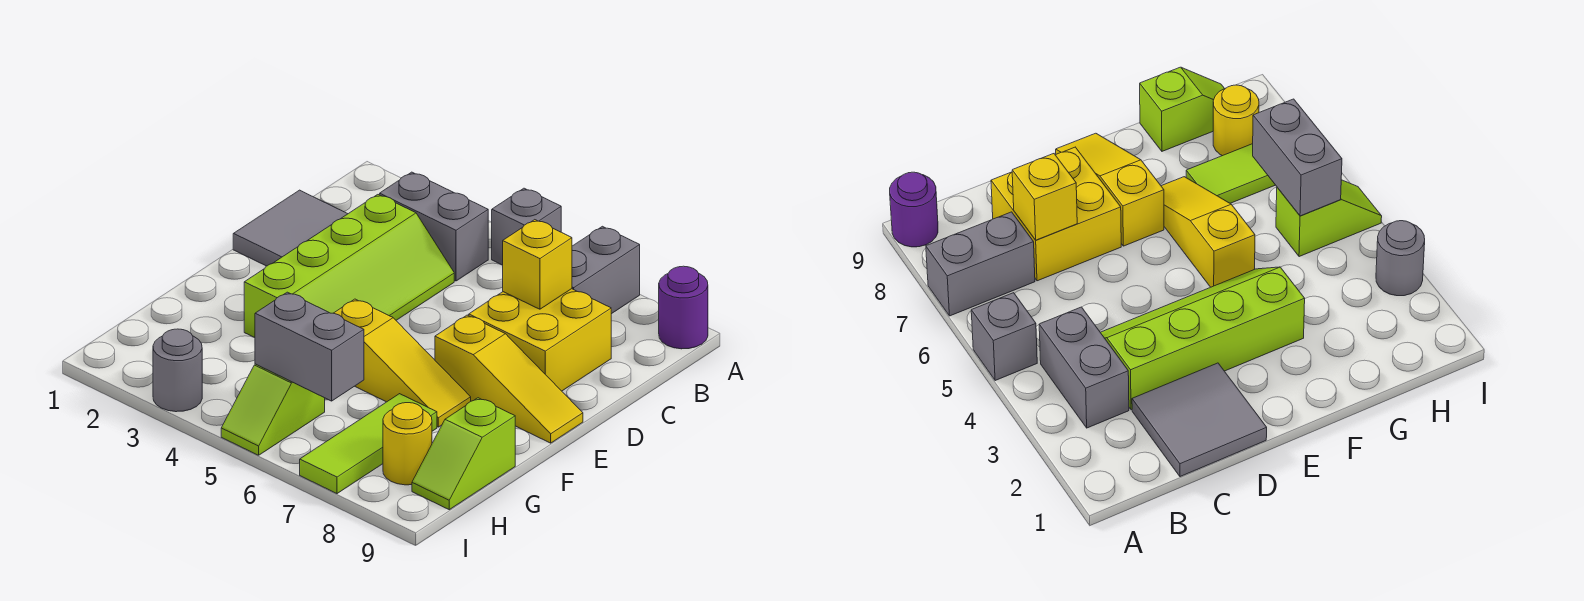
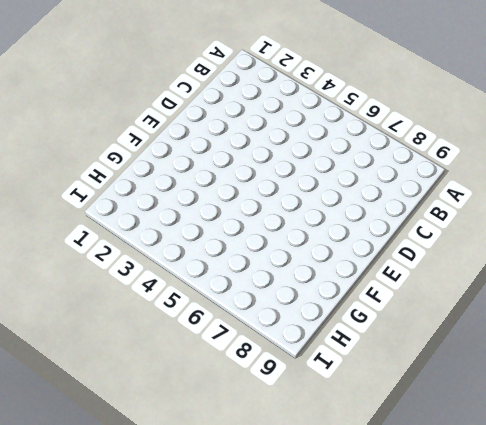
none -> grey brick A5 level 1
none -> grey brick A7:B7 level 1
none -> purple round brick A9 level 1

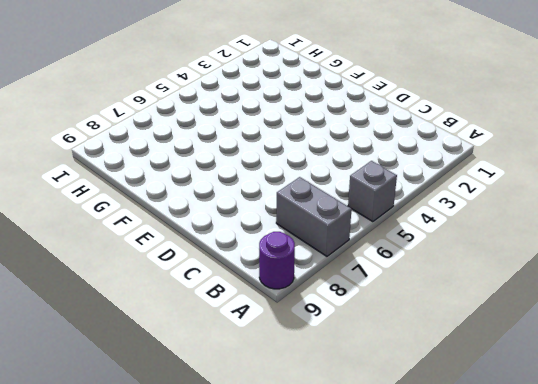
none -> grey brick B3:B4 level 1
none -> grey tile C1:D2 level 1
none -> lime slope C3:F4 level 1 top 3

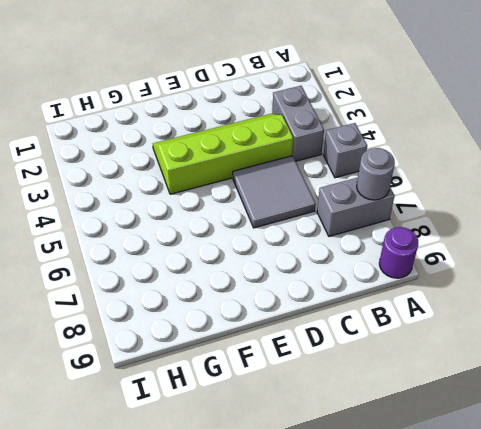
grey round brick A7 level 2 -> grey round brick I3 level 1
lime slope C3:F4 level 1 top 4 -> lime slope C3:F4 level 1 top 3
grey tile C5:D6 level 1 -> grey tile C1:D2 level 1
none -> yellow brick C7:D8 level 1
none -> yellow slope E7:E9 level 1 top 7
none -> yellow slope F5:F7 level 1 top 5

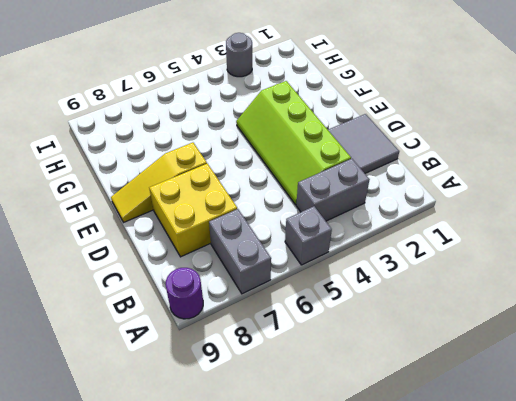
none -> yellow slope F5:F7 level 1 top 5
none -> lime tile G7:I7 level 1
none -> lime slope G9:H9 level 1 top G

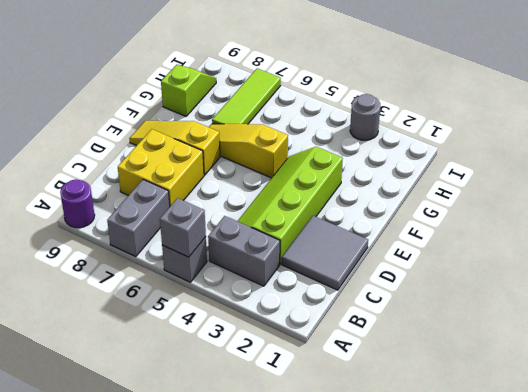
grey brick A5 level 2 -> none
none -> lime slope H5:I5 level 1 top H
none -> yellow round brick H8 level 1
none -> yellow brick C7 level 2

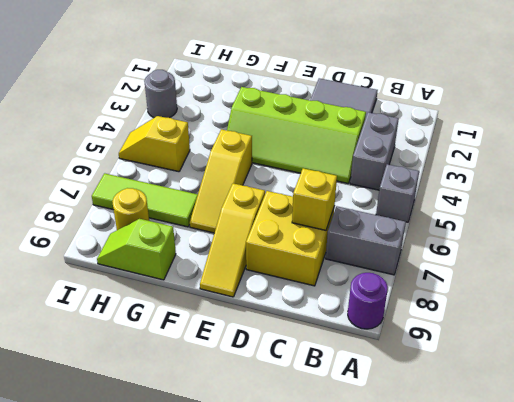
yellow slope H5:I5 level 1 top H -> lime slope H5:I5 level 1 top H
none -> grey brick H5:H6 level 2

